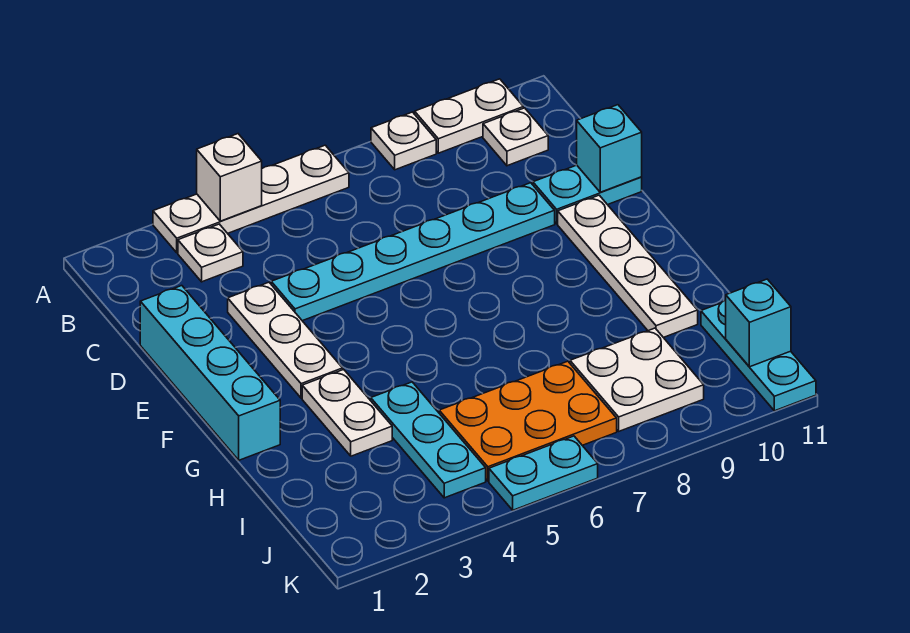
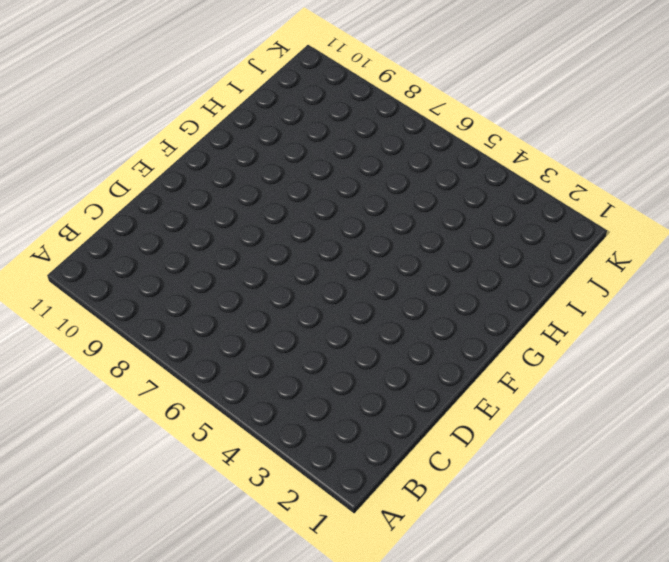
none -> white plate A3:A6 level 1
none -> white plate A8 level 1
none -> white plate A9:A10 level 1

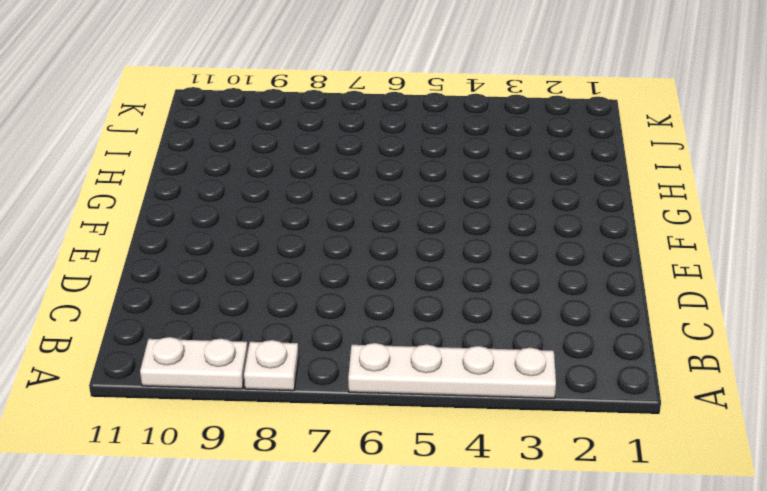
none -> white plate B3 level 1
none -> white plate B10 level 1
none -> cyan brick D1:G1 level 1

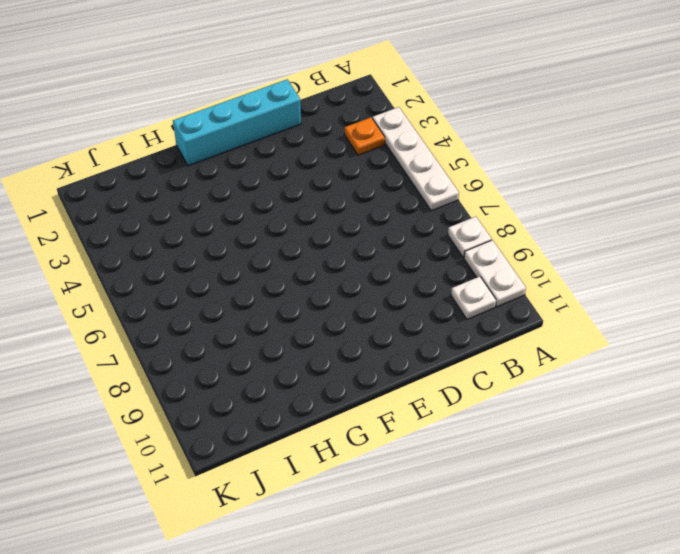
orange plate B3 level 1 -> white plate B3 level 1
none -> white plate D3:F3 level 1
none -> cyan plate D4:D9 level 1
none -> cyan plate D10:D11 level 1

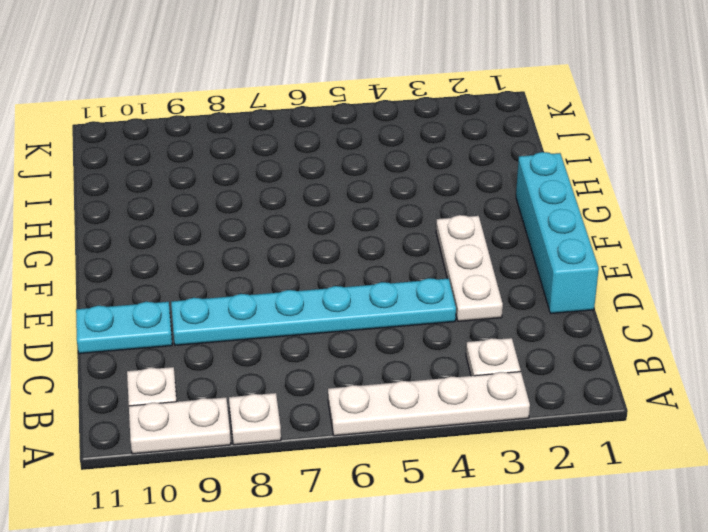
none -> white plate E10:H10 level 1
none -> white plate G3:H3 level 1
none -> cyan plate H4:J4 level 1

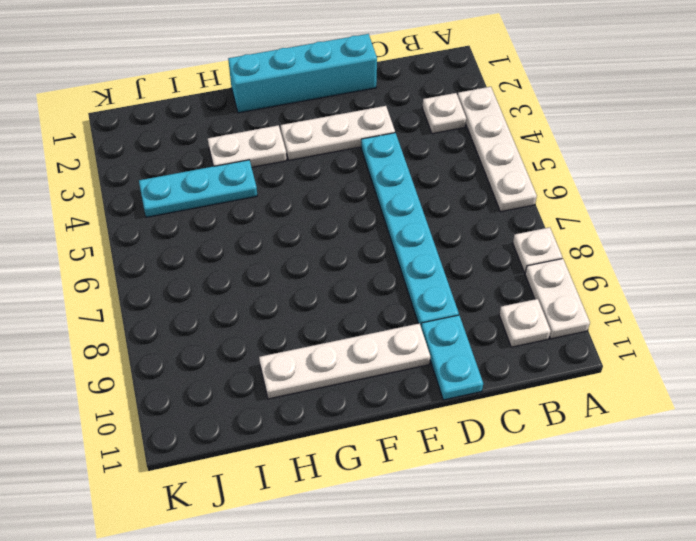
none -> orange plate I5:J7 level 1
none -> white plate I8:J9 level 1
none -> cyan plate I11:K11 level 1

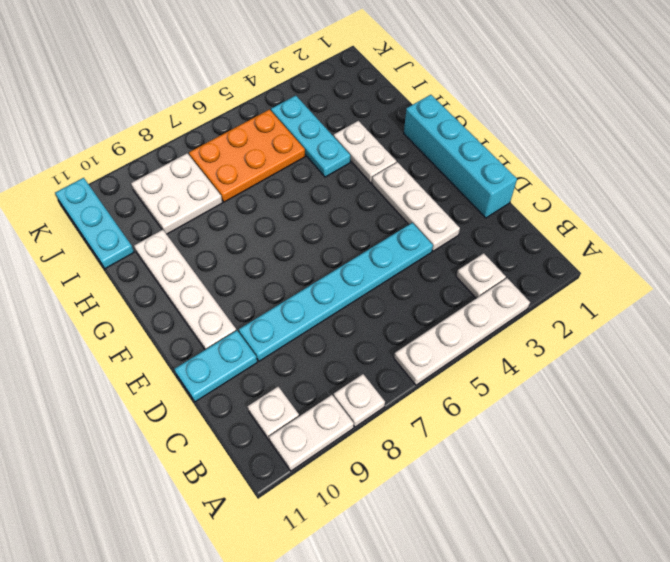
none -> cyan plate K5:K6 level 1
none -> white brick A4 level 2
none -> cyan brick D11 level 2

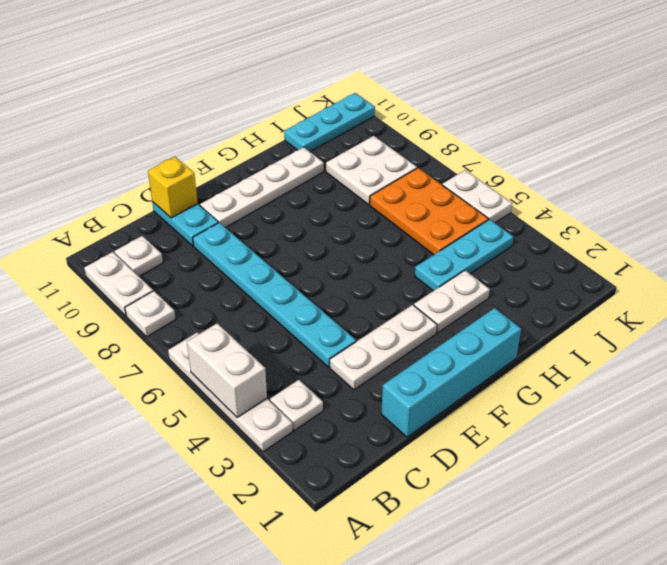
white brick A4:A5 level 2 -> white brick A4 level 2
yellow brick D11 level 2 -> cyan brick D11 level 2
white plate K5:K6 level 1 -> cyan plate K5:K6 level 1
none -> cyan brick J11 level 2

